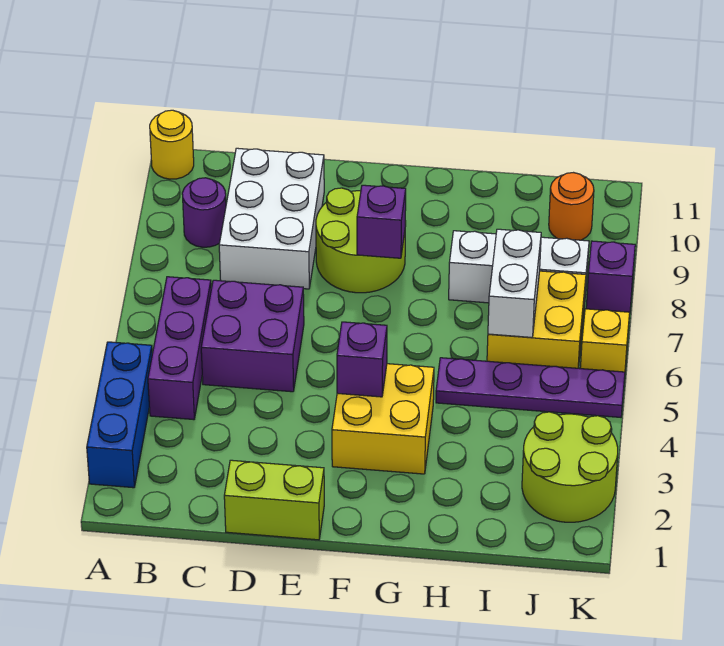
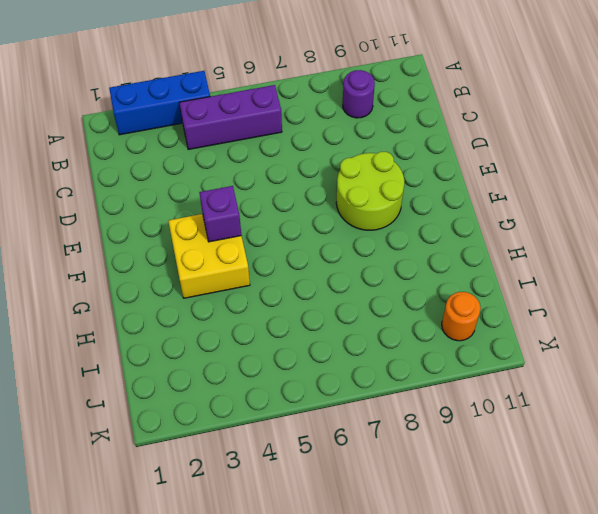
none -> yellow round brick A11 level 1
none -> purple brick C5:D6 level 1
none -> white brick C8:D10 level 1

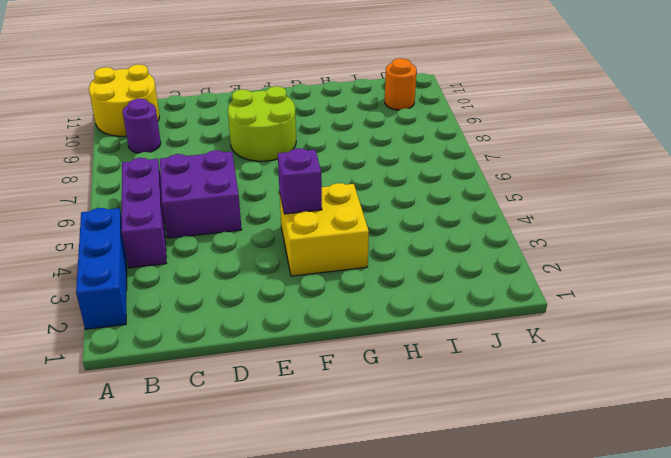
yellow round brick A10:B11 level 1 -> yellow round brick A11 level 1
none -> white brick C8:D10 level 1
none -> lime brick D1:E1 level 1
none -> purple plate H5:K5 level 1

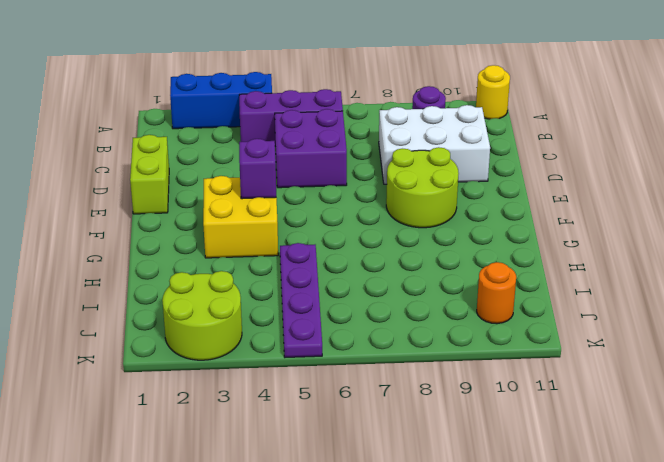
none -> white brick H8:J8 level 1
none -> yellow brick I6:J7 level 1
none -> yellow brick K6 level 1

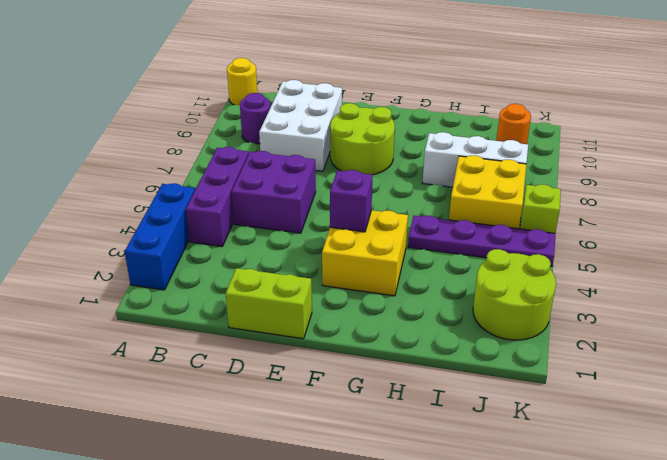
lime brick K6 level 1 -> yellow brick K6 level 1
none -> purple brick K8 level 1
none -> purple brick F8 level 2
none -> white brick I6:I7 level 2

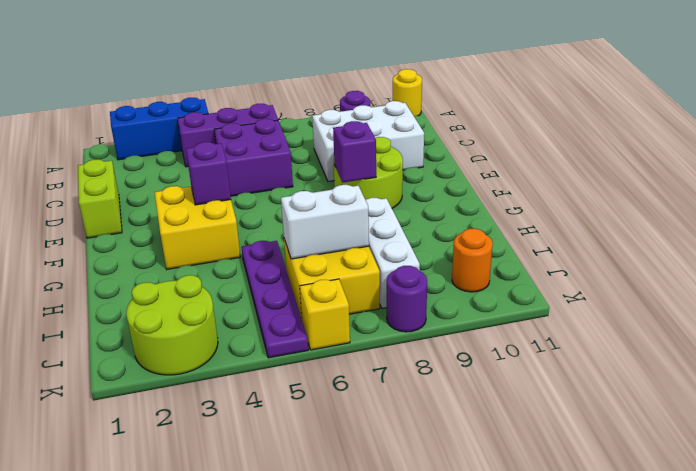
purple round brick K8 level 1 -> purple brick K8 level 1

